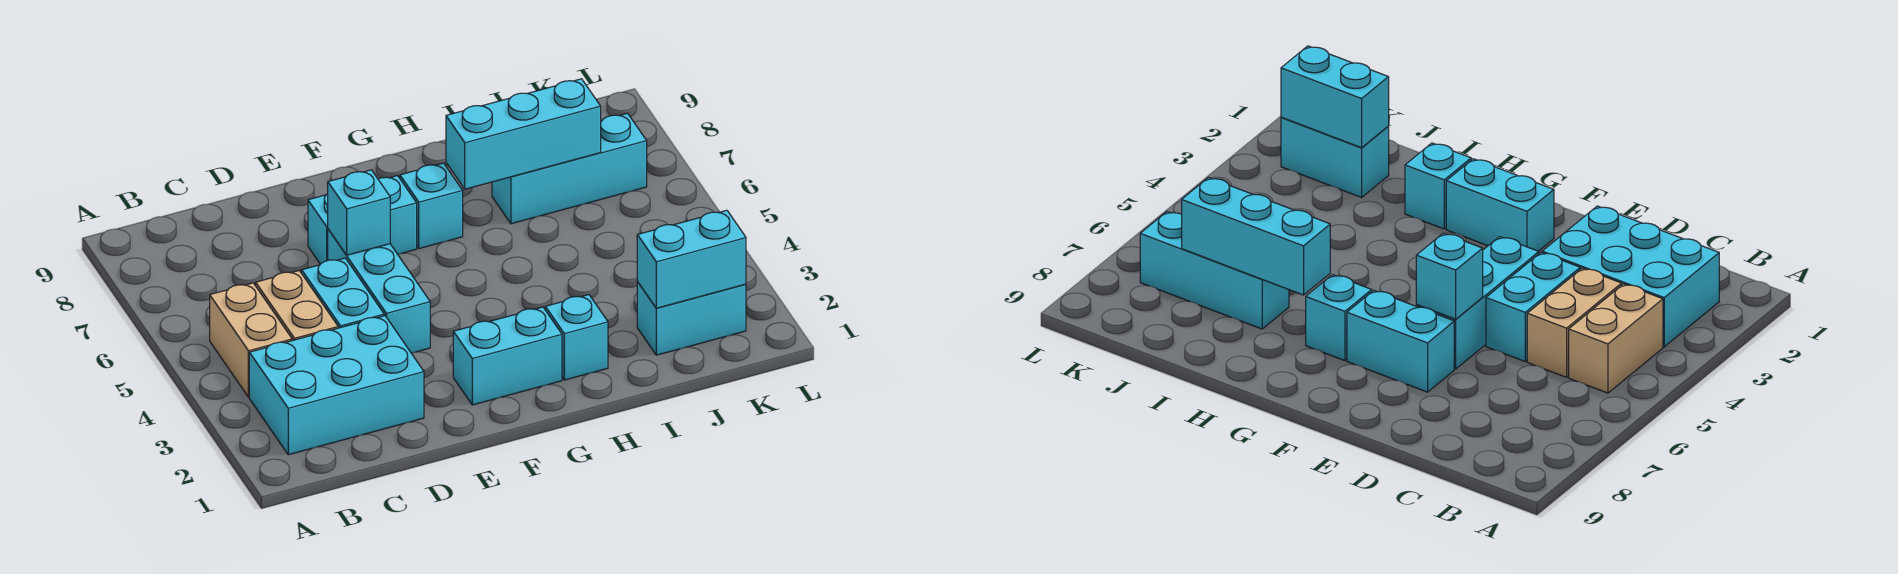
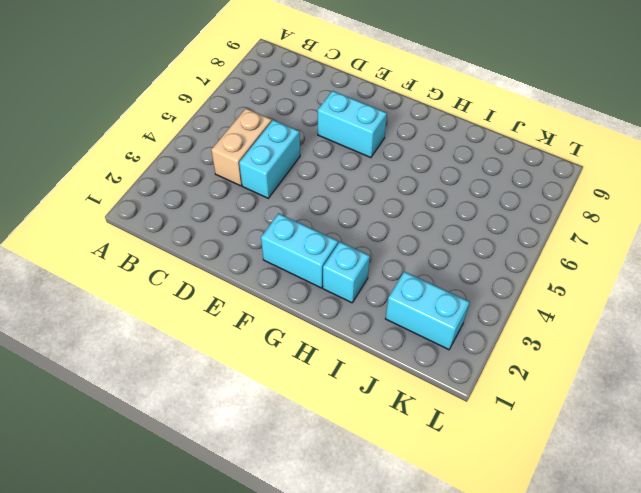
none -> cyan brick B2:D3 level 1
none -> tan brick B4:B5 level 1
none -> cyan brick E4:E6 level 1

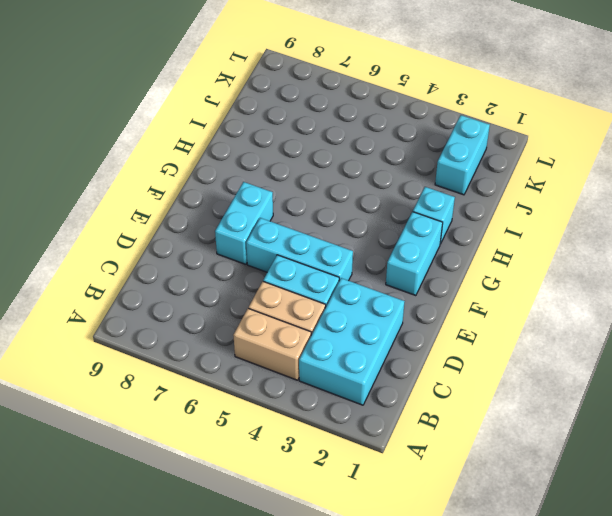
none -> cyan brick G7 level 1
none -> cyan brick I7:K7 level 1
none -> cyan brick E6 level 2

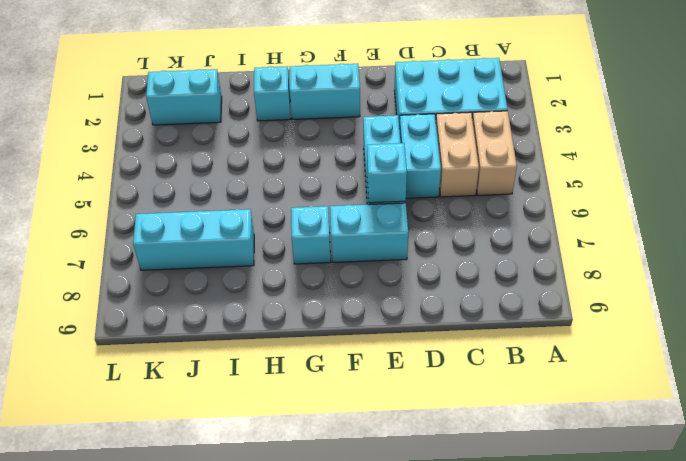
none -> cyan brick H7:J7 level 2
none -> cyan brick J2:K2 level 2

